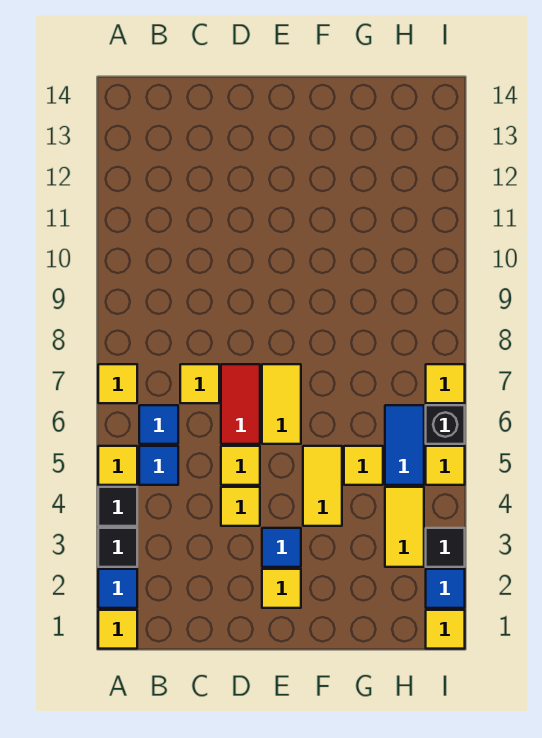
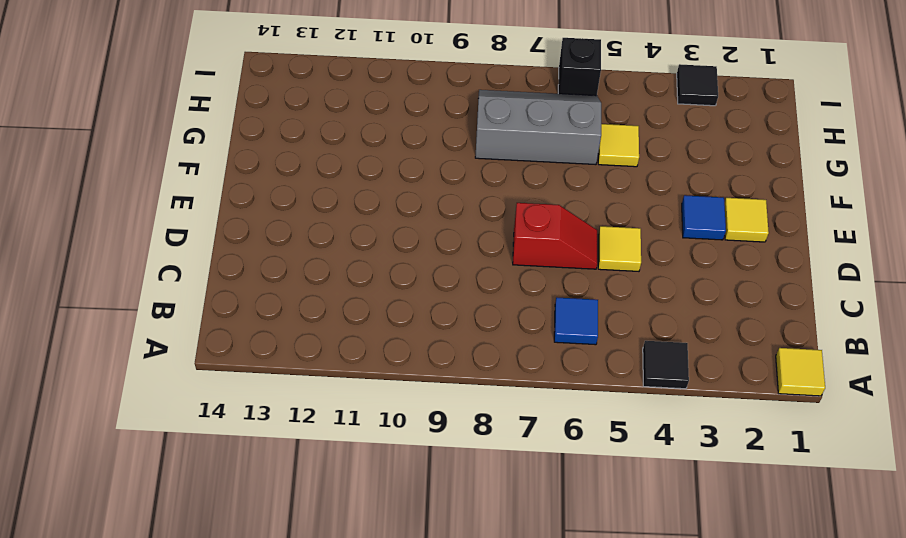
red slope D6:D7 level 1 top 7 -> red tile D6:D7 level 1
grey slope G6:H8 level 1 top G -> blue tile H5:H6 level 1
none -> blue tile A2 level 1
none -> black tile A3 level 1
none -> yellow tile A5 level 1

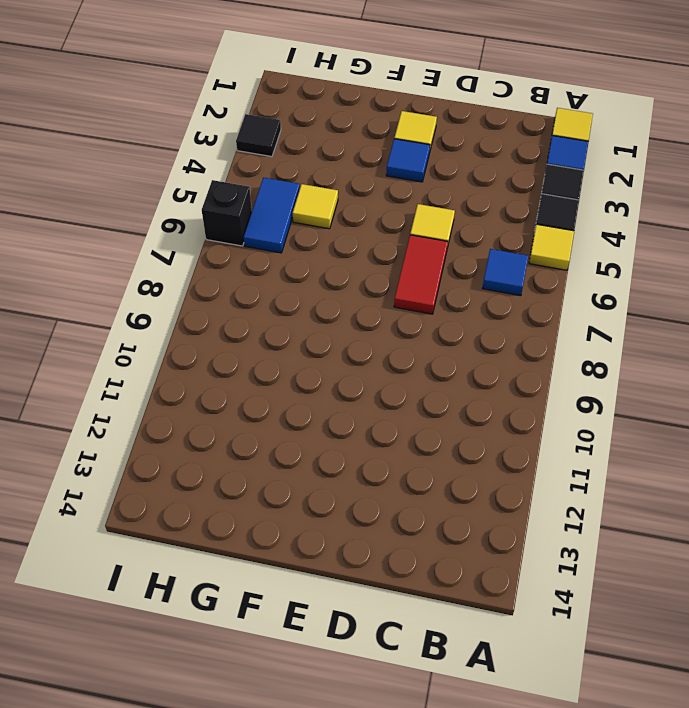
none -> yellow tile A7 level 1
none -> blue tile B5 level 1
none -> yellow tile C7 level 1

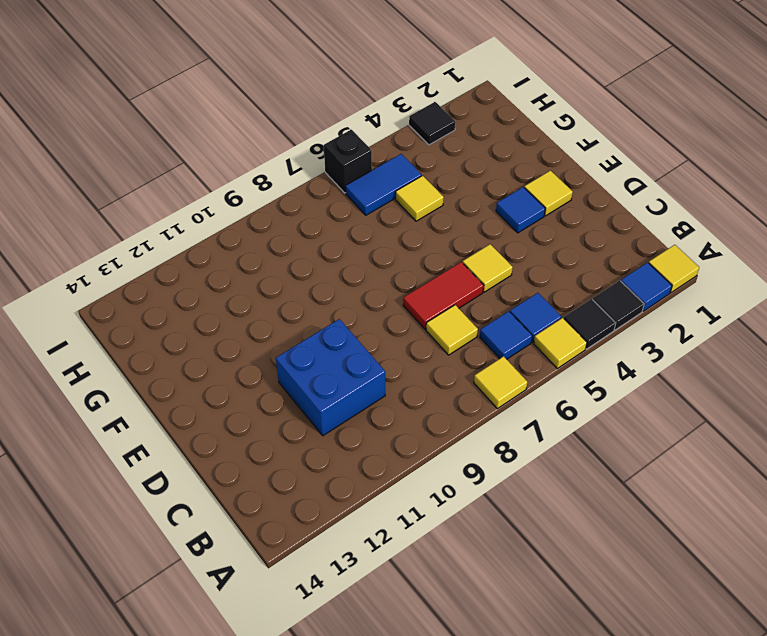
blue brick C10:D11 level 1 -> none
none -> yellow tile D4 level 1
none -> yellow tile E6:E7 level 1
none -> yellow tile F4:F5 level 1

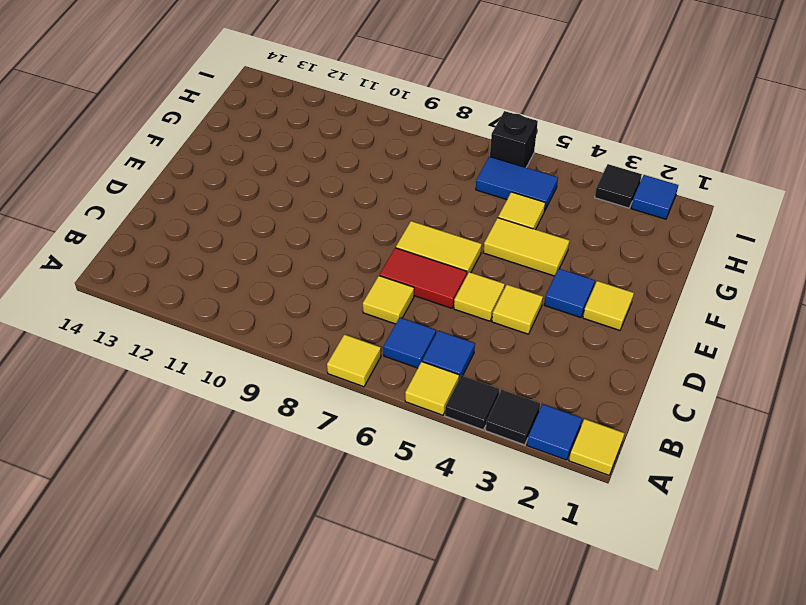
none -> yellow tile H3:H4 level 1
none -> yellow tile I1 level 1
none -> yellow tile I5 level 1

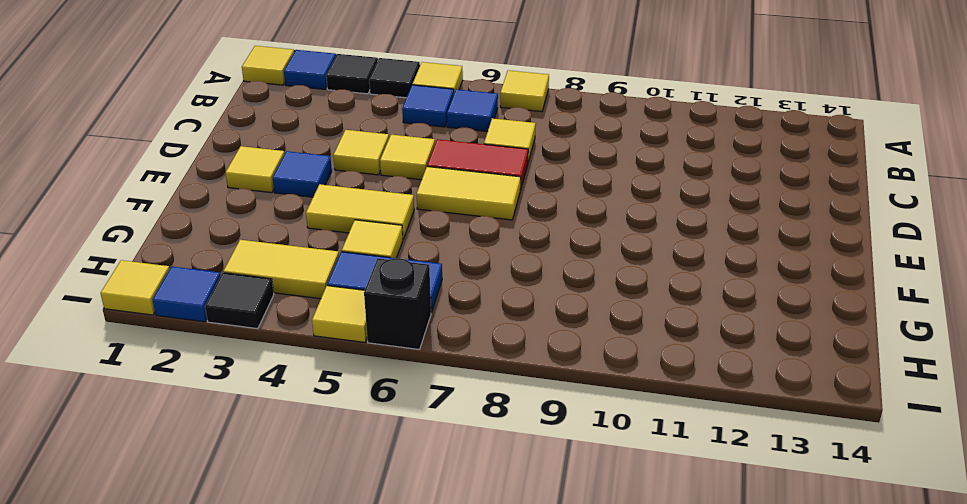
none -> yellow tile I7 level 1

